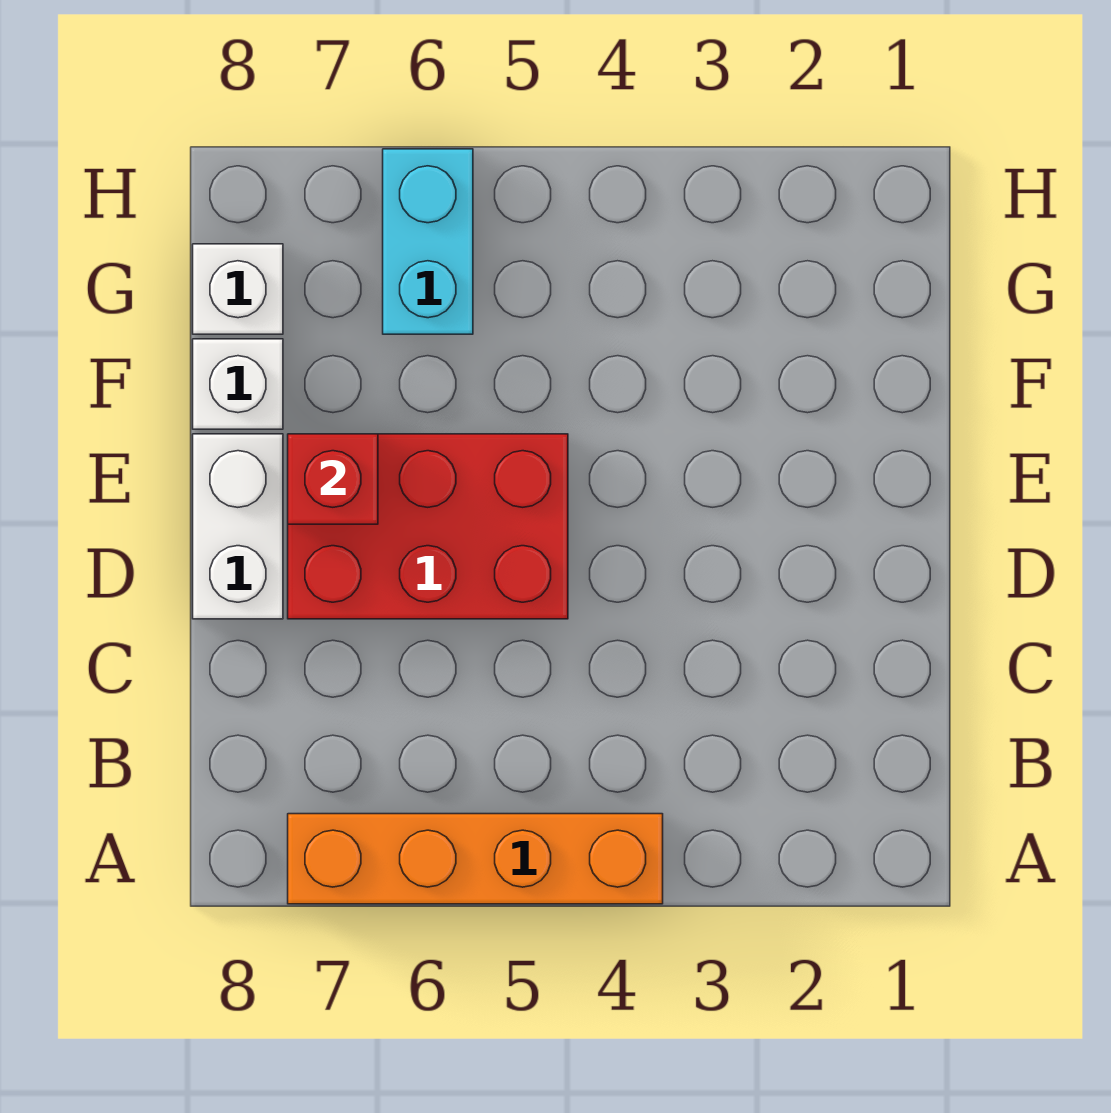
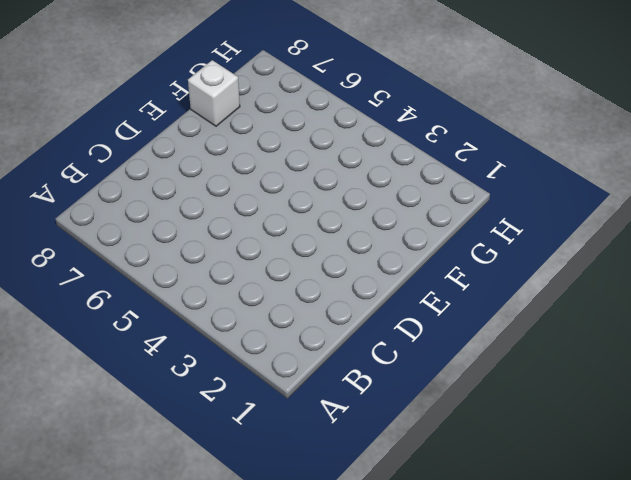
none -> orange brick A4:A7 level 1
none -> red brick D5:E7 level 1

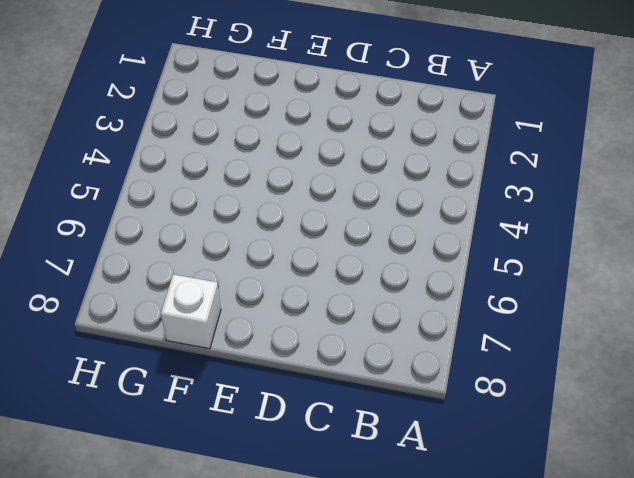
none -> orange brick A4:A7 level 1
none -> red brick D5:E7 level 1

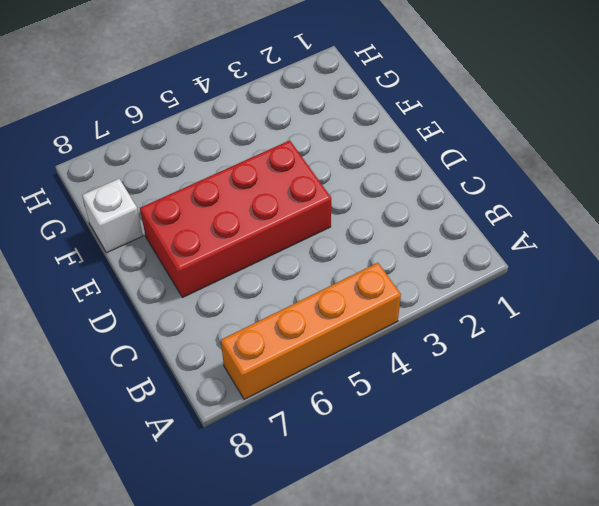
red brick D4:E7 level 1 -> red brick D5:E7 level 1
none -> white brick D8:E8 level 1
none -> cyan brick G6:H6 level 1

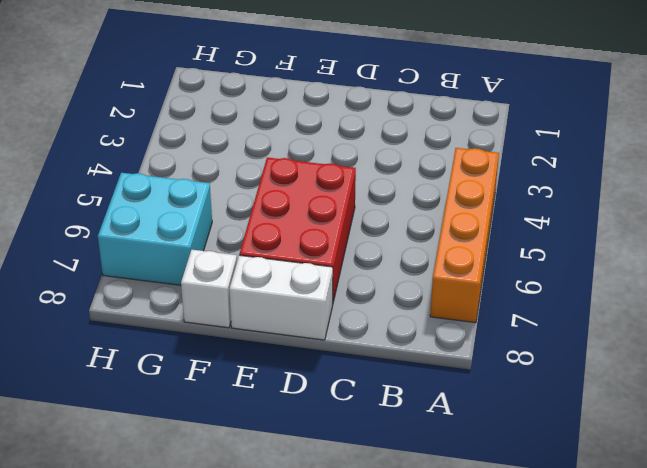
cyan brick G6:H7 level 1 -> cyan brick G6:H6 level 1
none -> white brick G8 level 1
none -> red brick E7 level 2

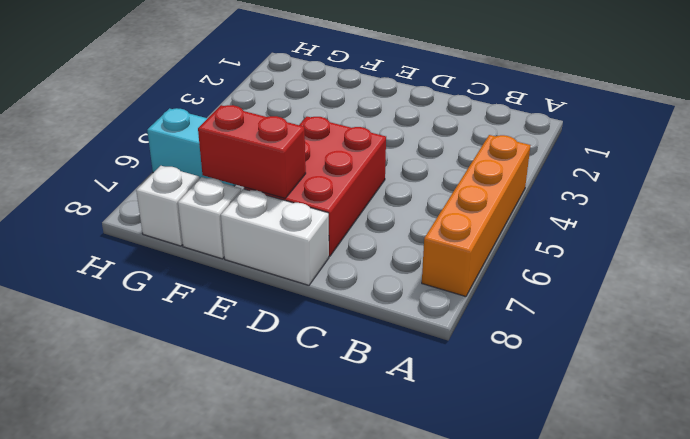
red brick E7:F7 level 2 -> red brick E7 level 2

